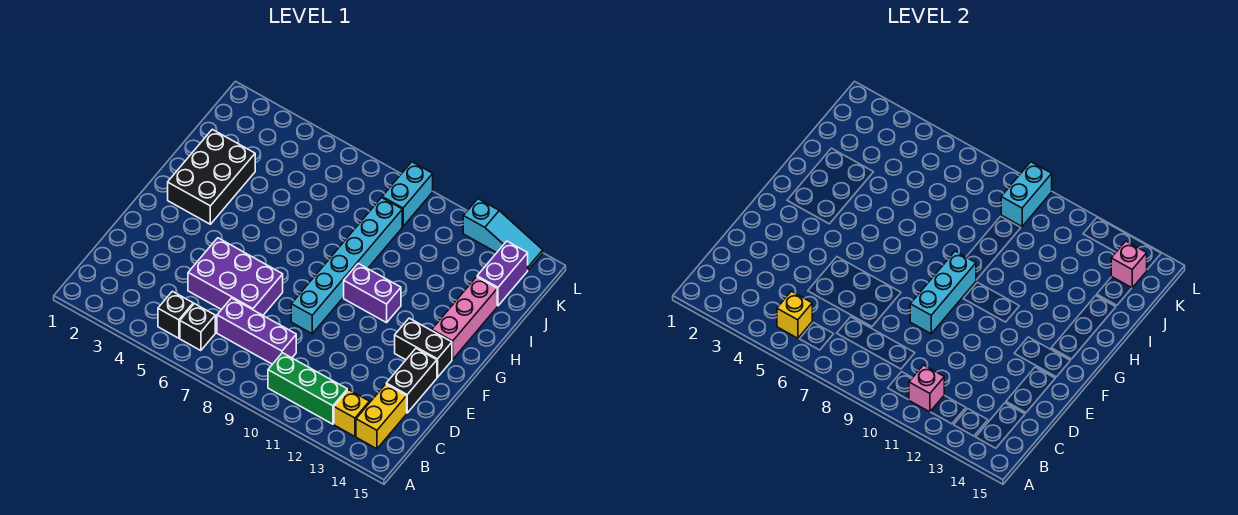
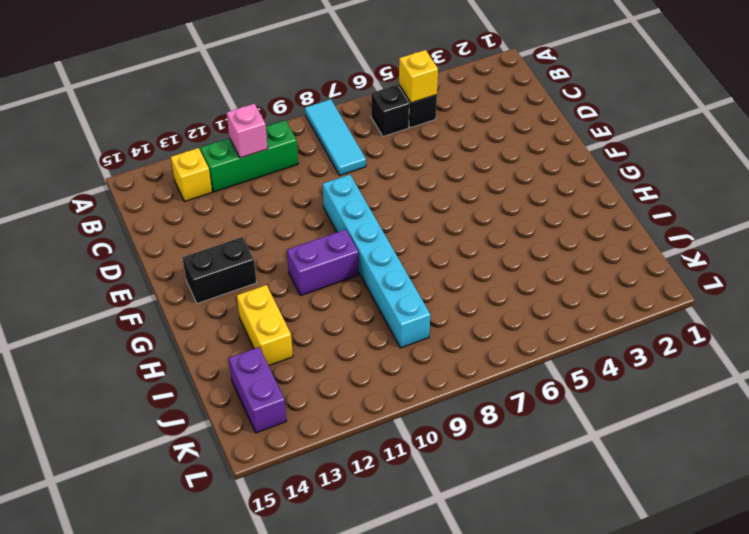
cyan tile A8:C8 level 1 -> purple brick C7:C9 level 1
yellow brick H13:I13 level 1 -> yellow brick B14:C14 level 1
none -> purple brick D5:E7 level 1
none -> black brick D14:E14 level 1
none -> black brick G2:I3 level 1

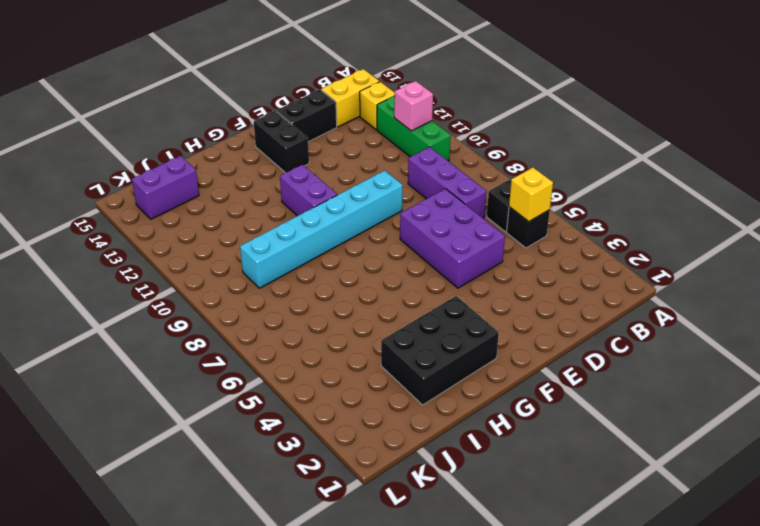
none -> pink brick G14:I14 level 1
none -> cyan brick K9:L9 level 1
none -> cyan slope L12:L14 level 1 top 12

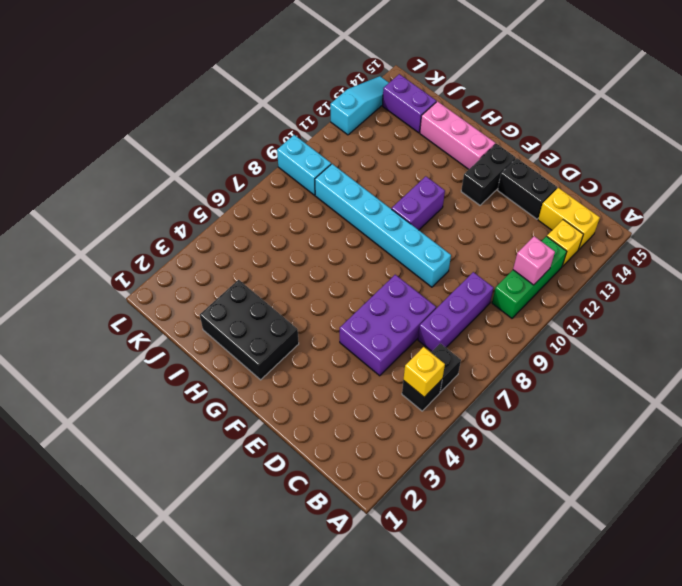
none -> cyan brick E9:G9 level 2
none -> cyan brick K9:L9 level 2
none -> pink brick K14 level 2

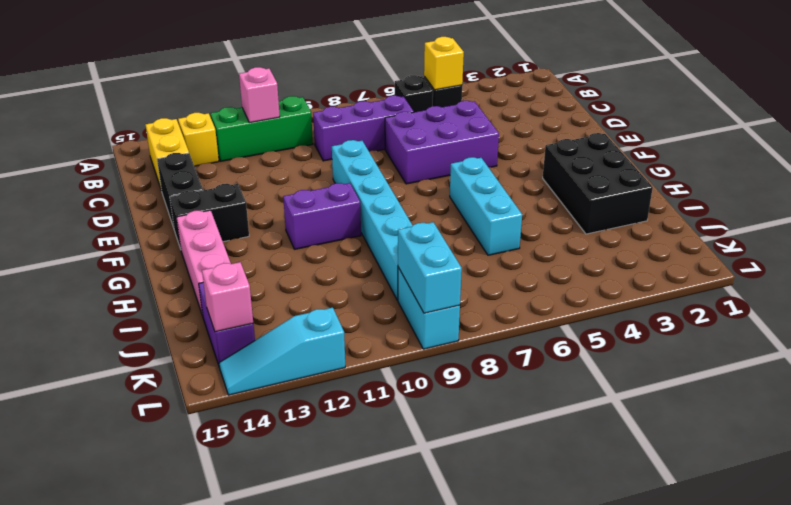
cyan brick G6:I6 level 1 -> cyan brick E9:G9 level 2

